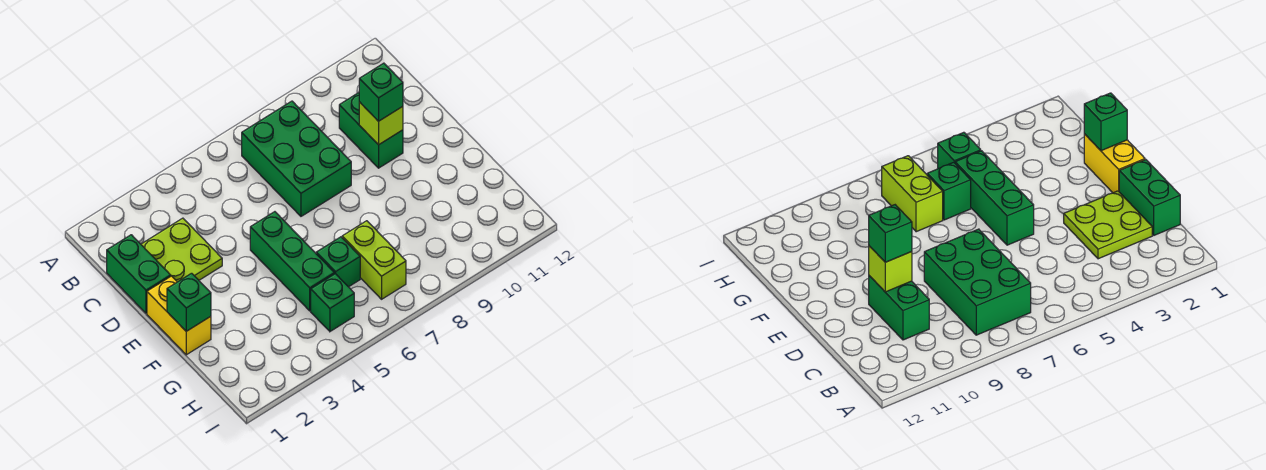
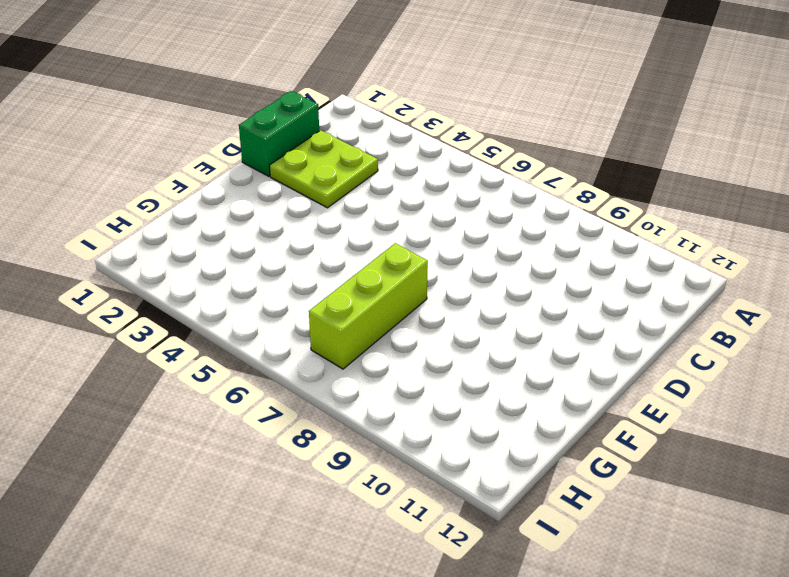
lime brick F7:H7 level 1 -> lime brick G7:H7 level 1
none -> green brick B7:D8 level 1
none -> green brick C10:D10 level 1
none -> yellow brick E1:F1 level 1

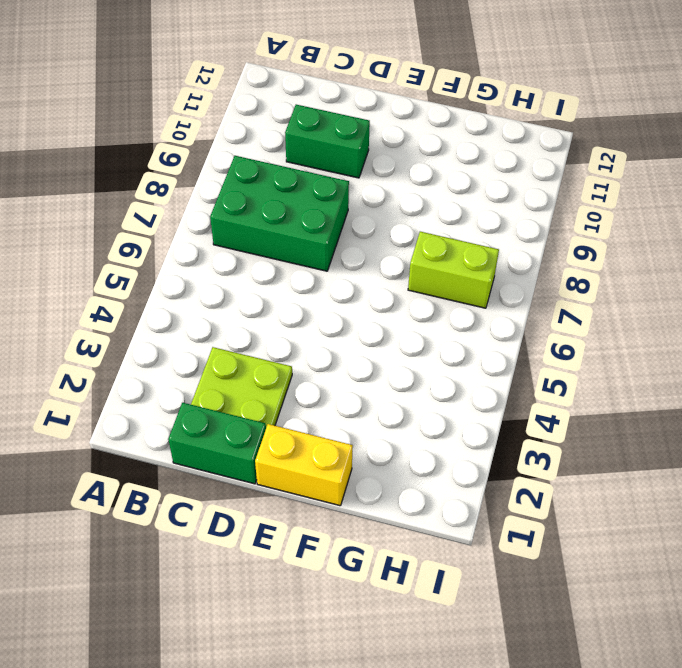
none -> green brick E5:G5 level 1
none -> green brick G6 level 1
none -> green brick H5 level 1

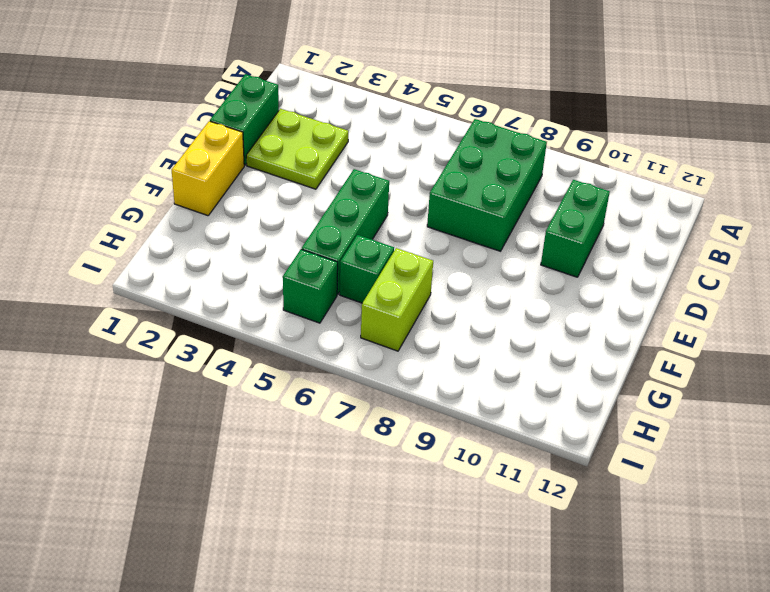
none -> lime brick D10 level 2
none -> green brick F1 level 2
none -> green brick D10 level 3

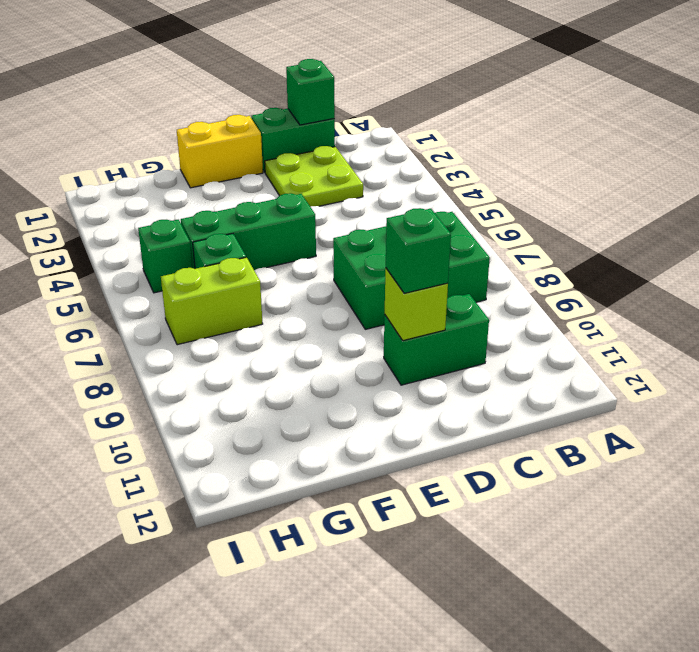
green brick C1 level 2 -> green brick F1 level 2

